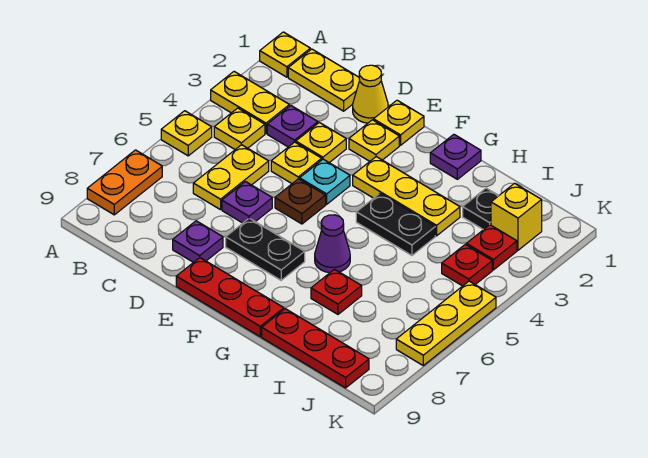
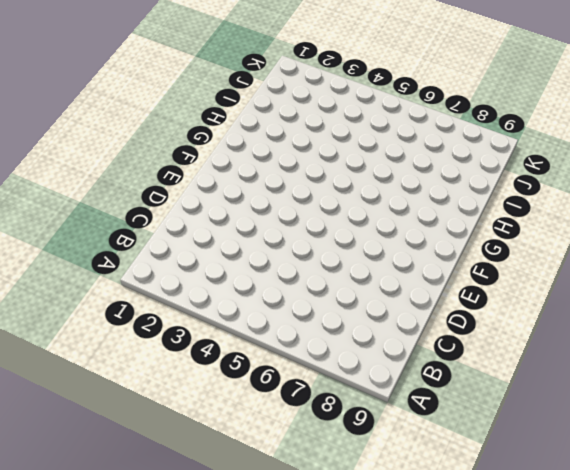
none -> yellow plate A1 level 1
none -> yellow plate A3:B3 level 1
none -> yellow plate A5 level 1
none -> orange plate A7:A8 level 1

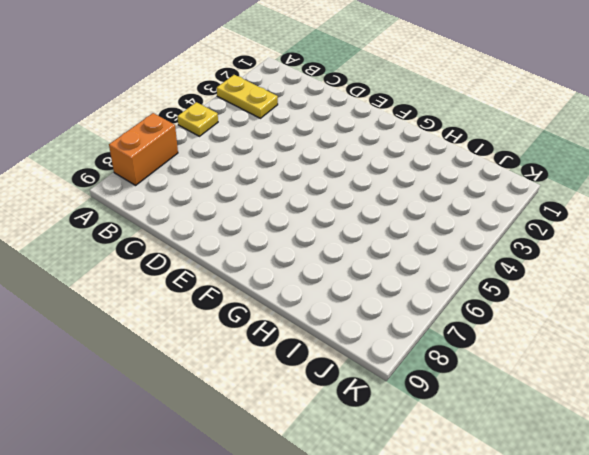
orange brick A7:A8 level 1 -> orange plate A7:A8 level 1
none -> yellow plate A1 level 1
none -> yellow plate B1:C1 level 1
none -> yellow plate B4 level 1
none -> purple plate C3 level 1

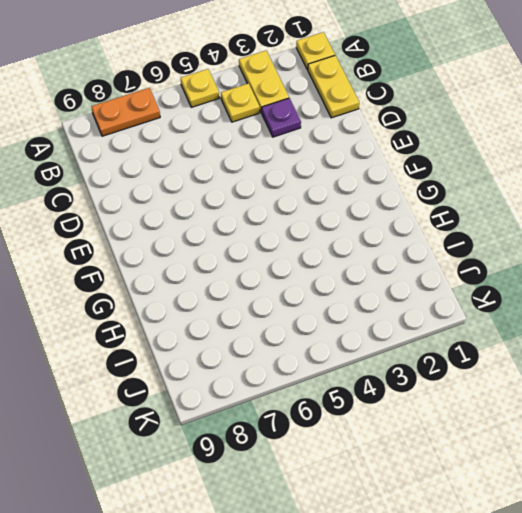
none -> yellow plate C5:C6 level 1
none -> yellow cone D1 level 1
none -> yellow plate D3 level 1
none -> yellow plate D4 level 1

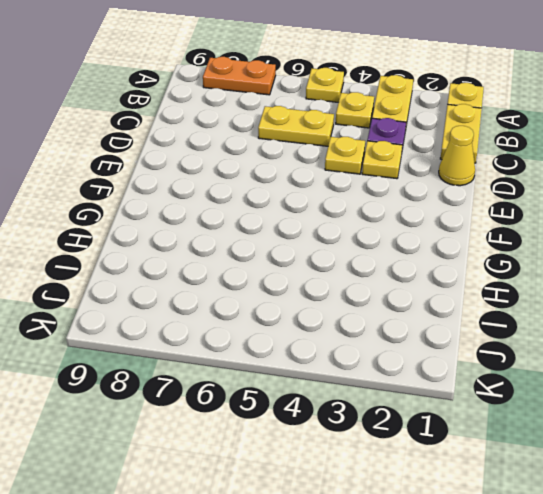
none -> purple plate D6 level 1
none -> purple plate D8 level 1
none -> yellow plate E1 level 1
none -> yellow plate E2 level 1

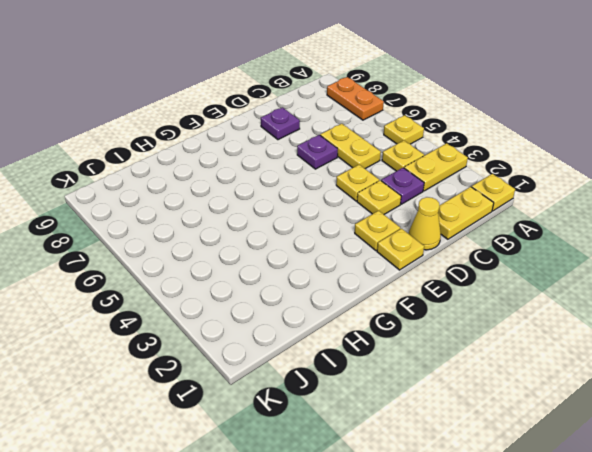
none -> cyan plate E4 level 1
none -> brown plate E5 level 1
none -> black plate E7:F7 level 1
none -> red plate E9:G9 level 1

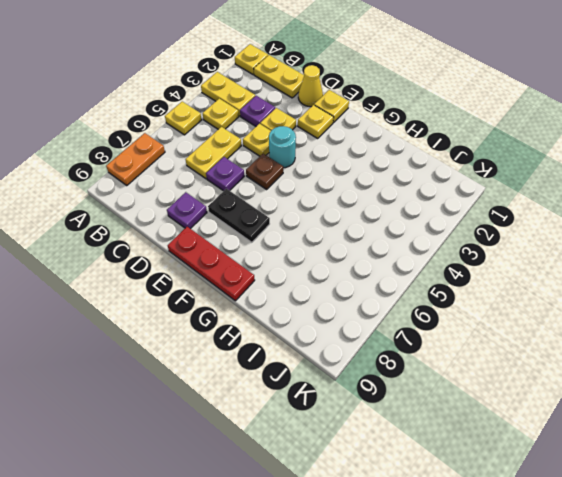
cyan round brick E4 level 1 -> cyan plate E4 level 1
none -> yellow plate F3:H3 level 1
none -> purple plate G1 level 1
none -> black plate G4:H4 level 1
none -> purple cone G6 level 1

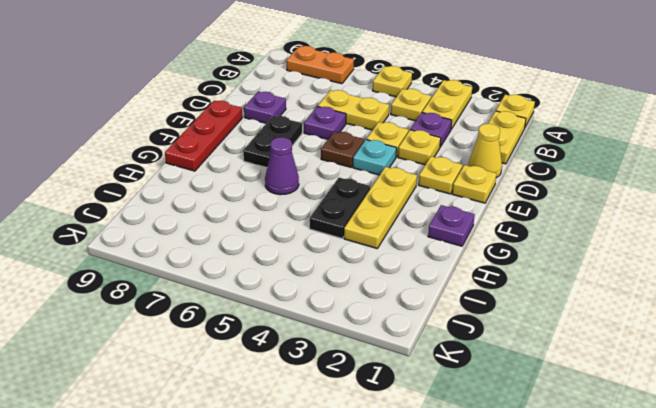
none -> red plate H7 level 1
none -> red plate H9:J9 level 1
none -> black plate I2 level 1
none -> yellow brick J2 level 1

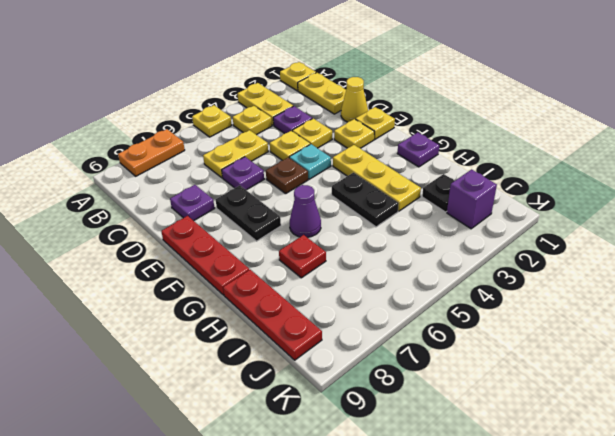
purple brick J2 level 1 -> yellow brick J2 level 1
none -> red plate J3 level 1
none -> red plate J4 level 1
none -> yellow plate K5:K7 level 1

